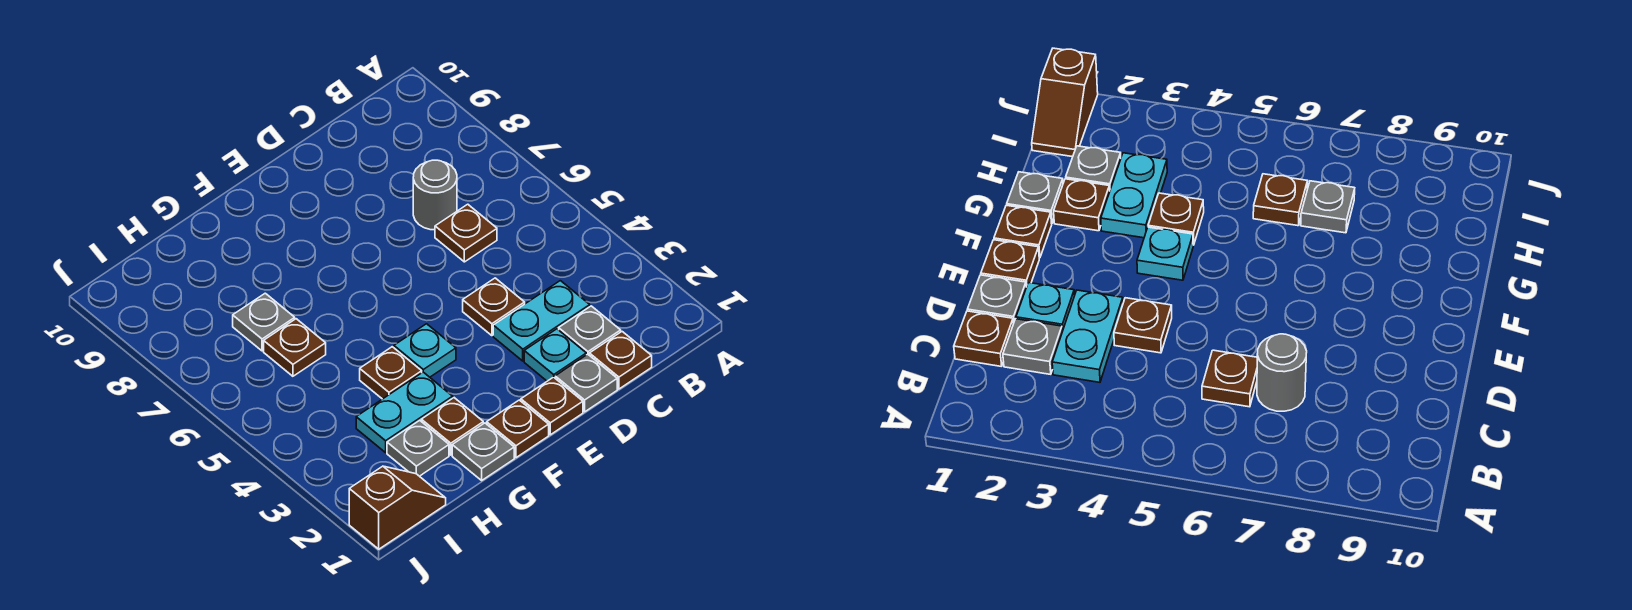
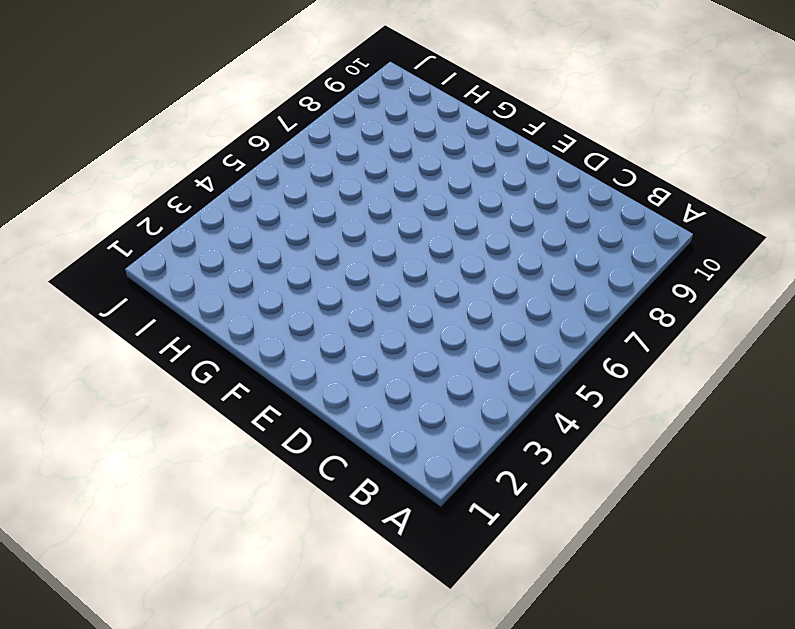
none -> brown plate C1 level 1
none -> grey plate C2 level 1
none -> cyan plate C3:D3 level 1

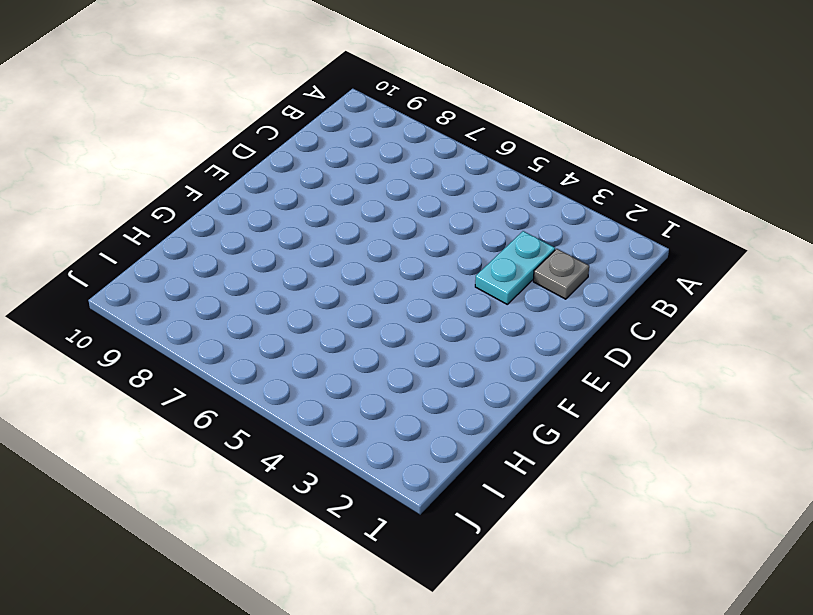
none -> brown plate C1 level 1
none -> brown plate C6 level 1
none -> grey round brick C7 level 1

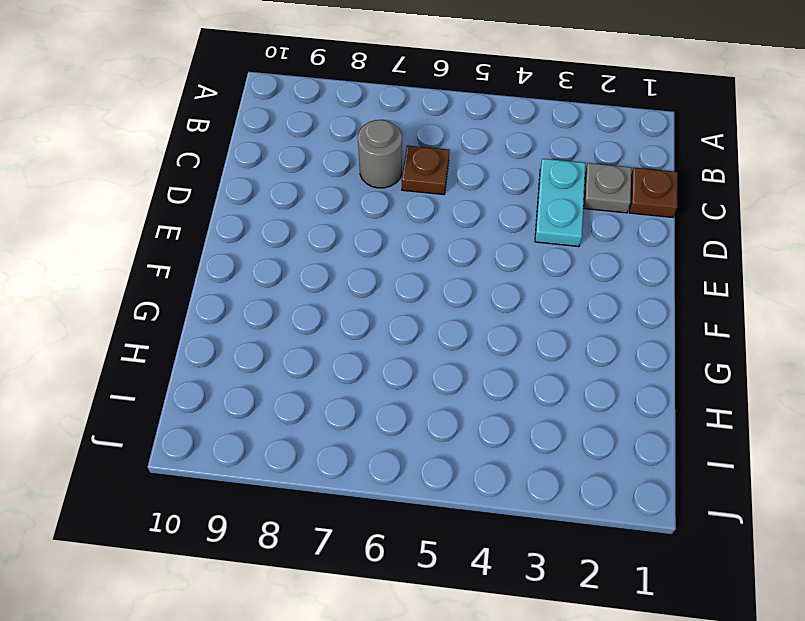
none -> grey plate D1 level 1
none -> cyan plate D2 level 1
none -> brown plate D4 level 1

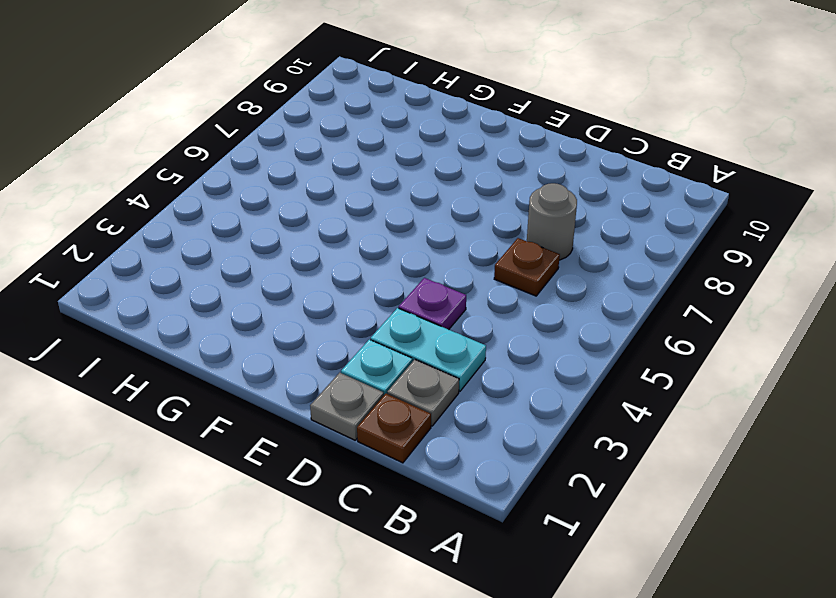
purple plate D4 level 1 -> brown plate D4 level 1
none -> brown plate E1 level 1
none -> brown plate F1 level 1
none -> cyan plate F4 level 1

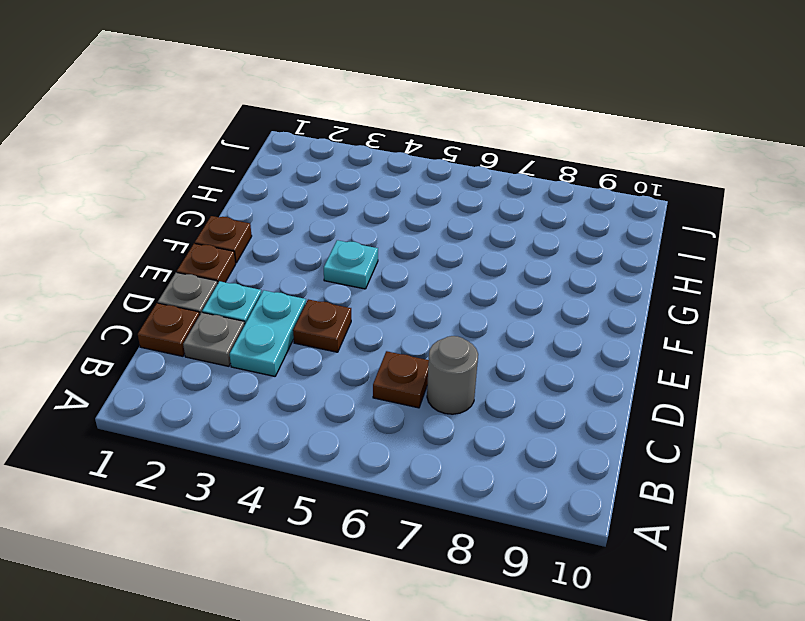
none -> grey plate G1 level 1
none -> brown plate G2 level 1
none -> cyan plate G3:H3 level 1

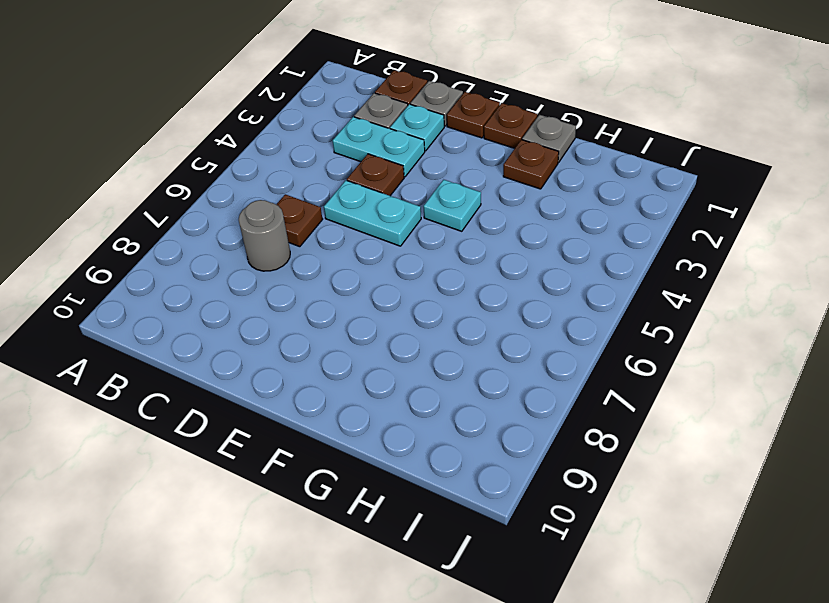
cyan plate D5:E5 level 1 -> cyan plate G3:H3 level 1
none -> brown plate G4 level 1
none -> grey plate H2 level 1
none -> brown plate H6 level 1

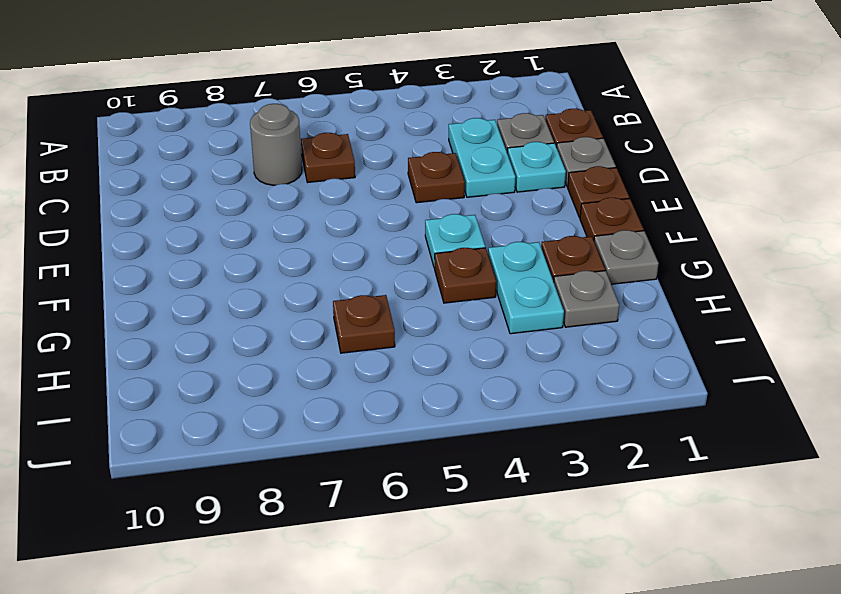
none -> grey plate H7 level 1
none -> brown slope I1:J1 level 1 top J

